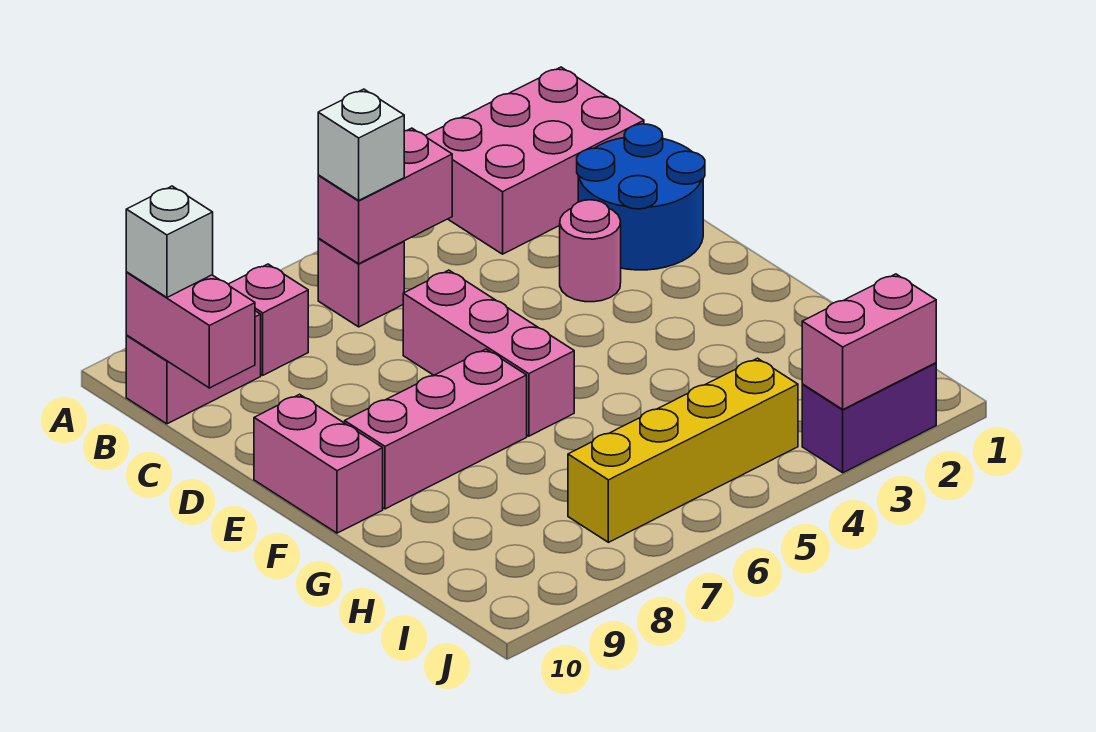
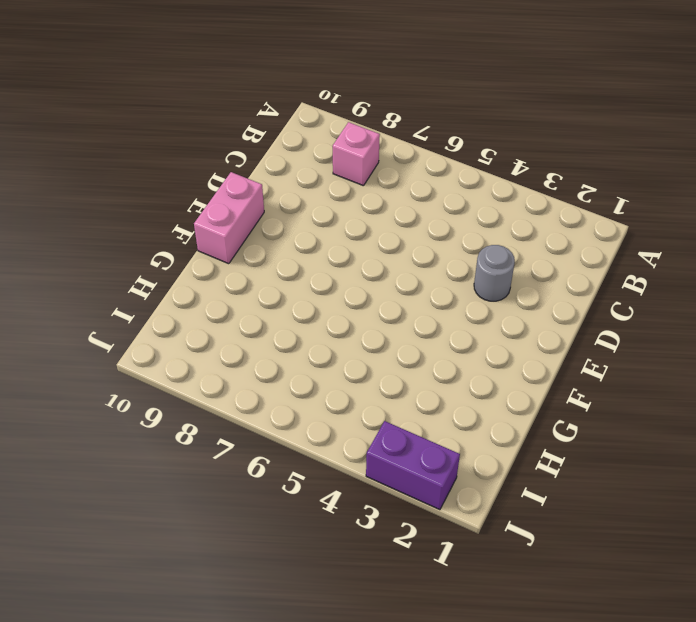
grey round brick D3 level 1 -> pink round brick D3 level 1
none -> pink brick A1:B3 level 1
none -> pink brick B6 level 1
none -> pink brick B9:B10 level 1

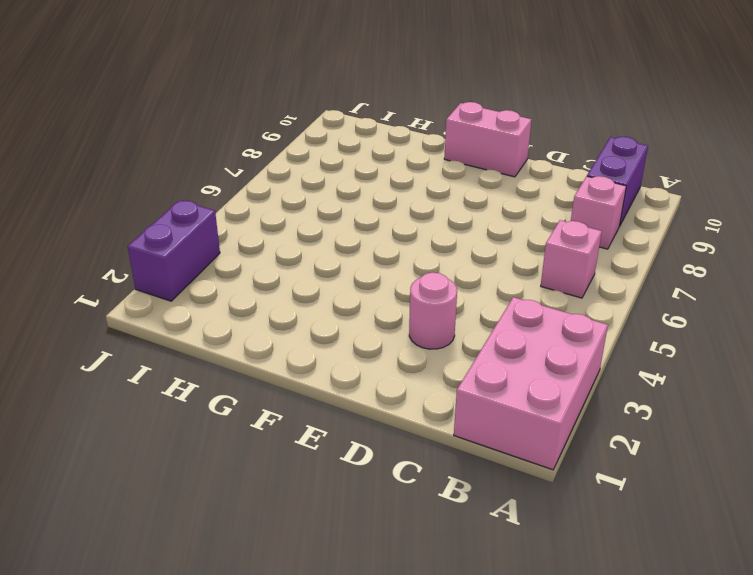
purple brick B9:B10 level 1 -> pink brick B9:B10 level 1
none -> blue round brick C1:D2 level 1
none -> pink brick D6:F6 level 1
none -> pink brick F7:F9 level 1

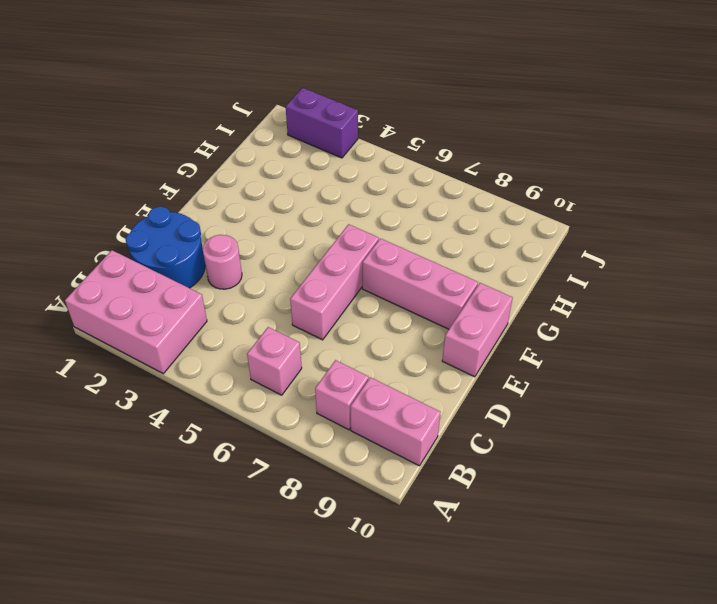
none -> yellow brick I4:I7 level 1
none -> pink brick B5:B6 level 2
none -> pink brick B10:C10 level 2

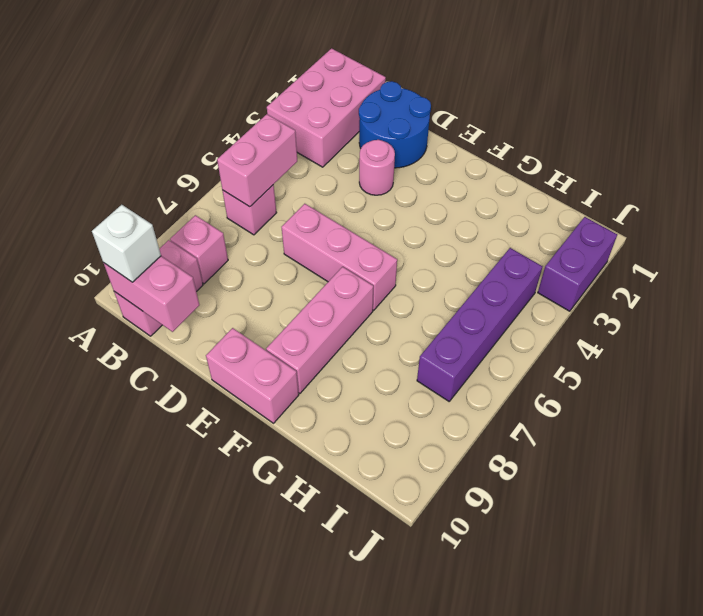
purple brick I4:I7 level 1 -> yellow brick I4:I7 level 1
none -> pink brick J2:J3 level 2
none -> white brick B6 level 3

